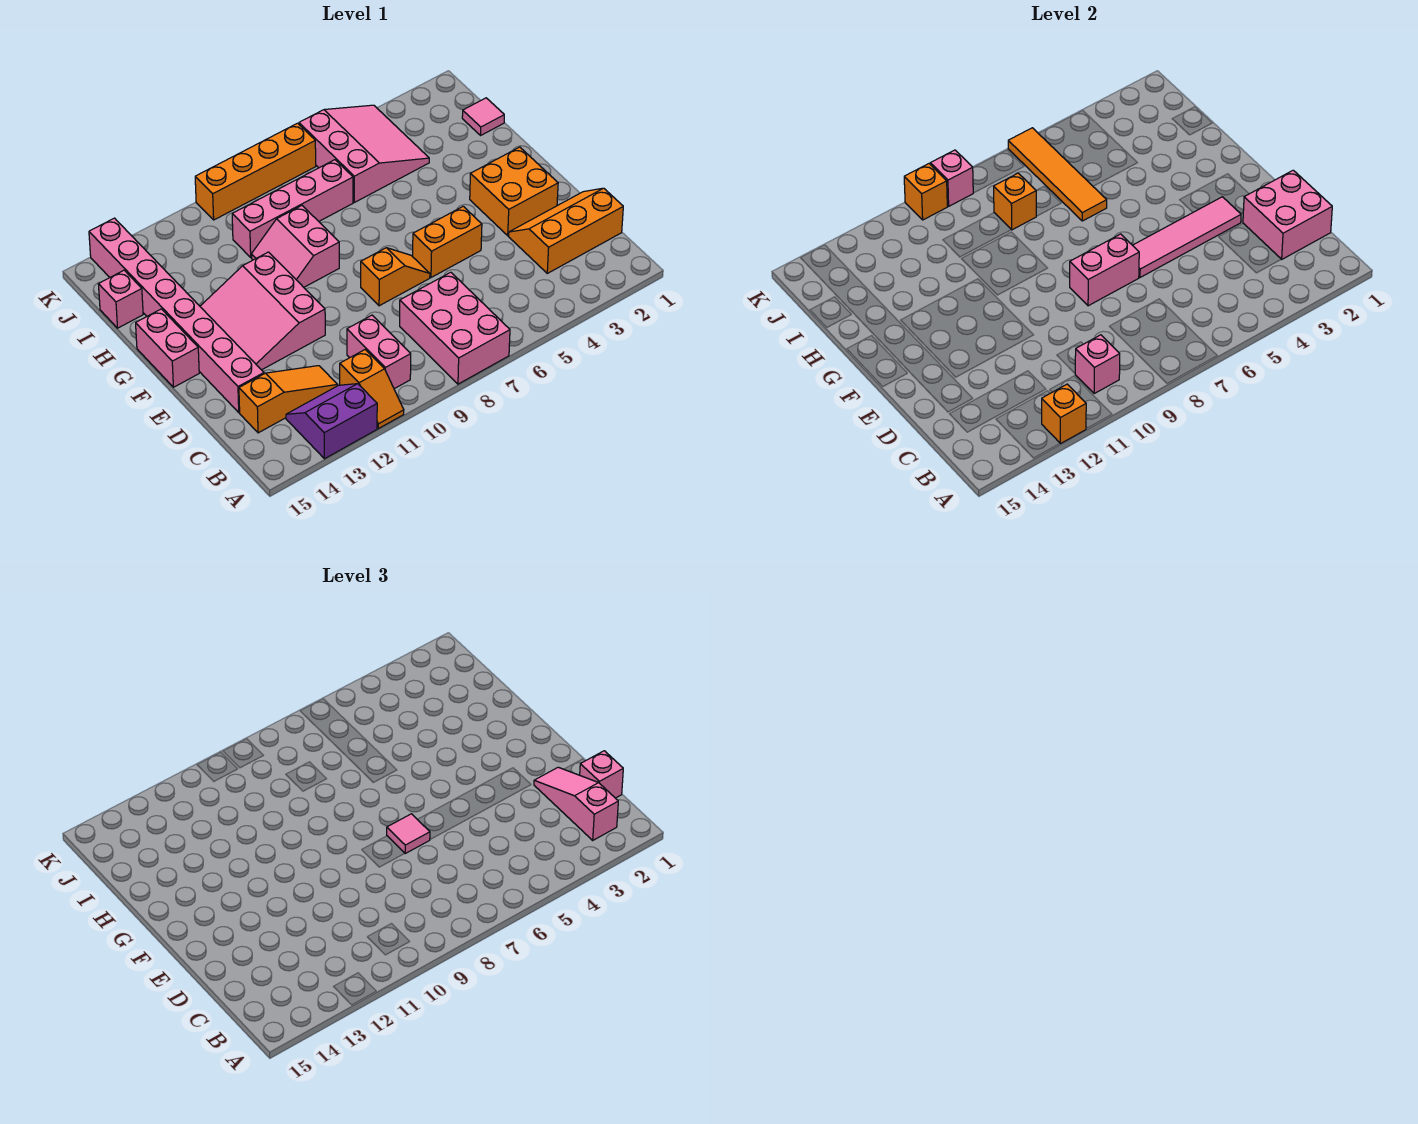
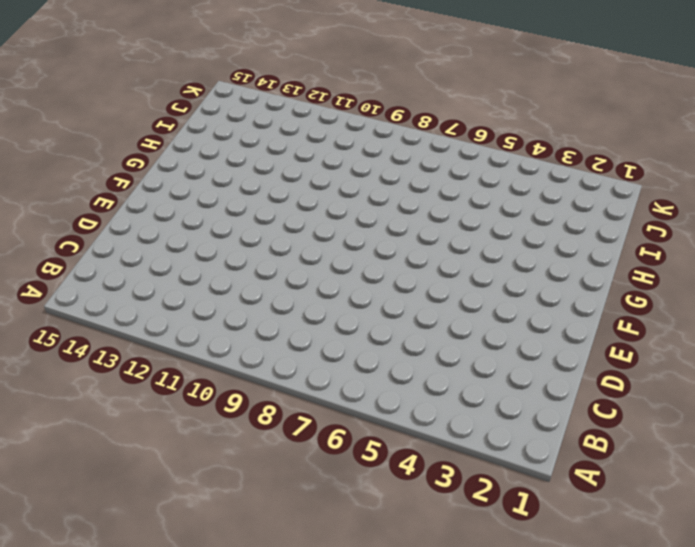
none -> pink brick A7:C8 level 1
none -> orange slope A11:B11 level 1 top B
none -> purple slope A12:B13 level 1 top A
none -> pink brick B10:C10 level 1

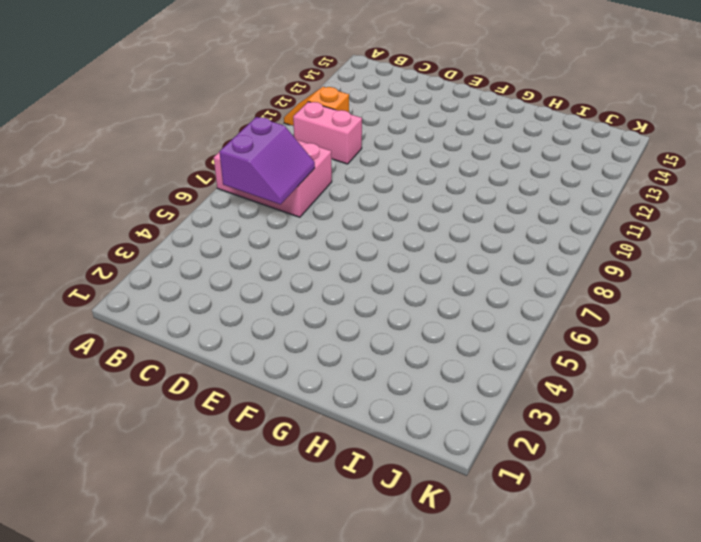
purple slope B6:C7 level 2 top B -> purple slope A12:B13 level 1 top A
none -> orange slope C1:D3 level 1 top C
none -> orange slope C12:C14 level 1 top 14
none -> pink brick D14:K14 level 1
none -> orange brick E2:F3 level 1

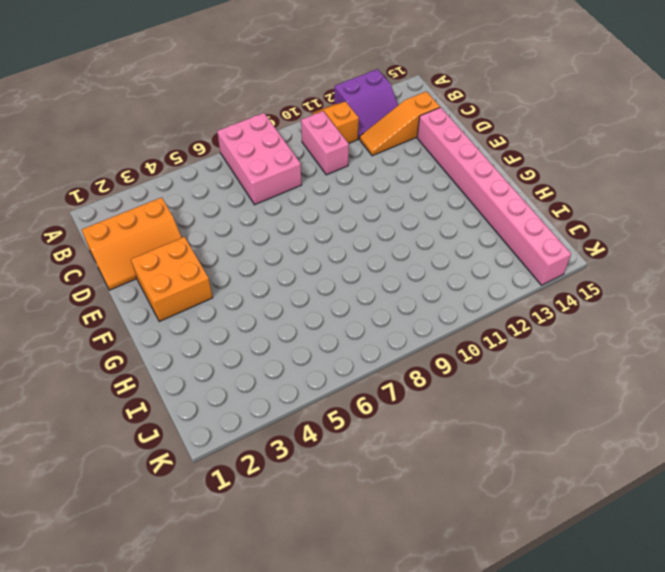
none -> orange brick E5:E6 level 1
none -> orange slope E7:E8 level 1 top 8
none -> pink slope E11:G13 level 1 top 11
none -> pink brick F15:G15 level 1

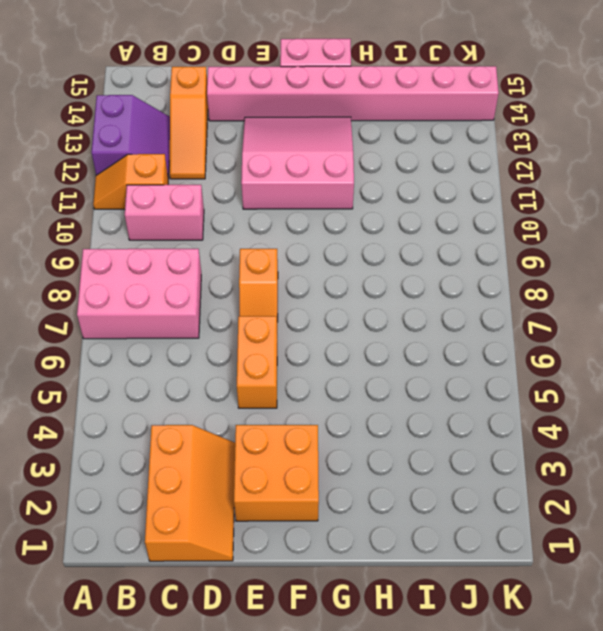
none -> pink slope G9:H10 level 1 top 9
none -> pink tile I1 level 1
none -> pink slope I4:K6 level 1 top 6
none -> pink brick I7:I10 level 1

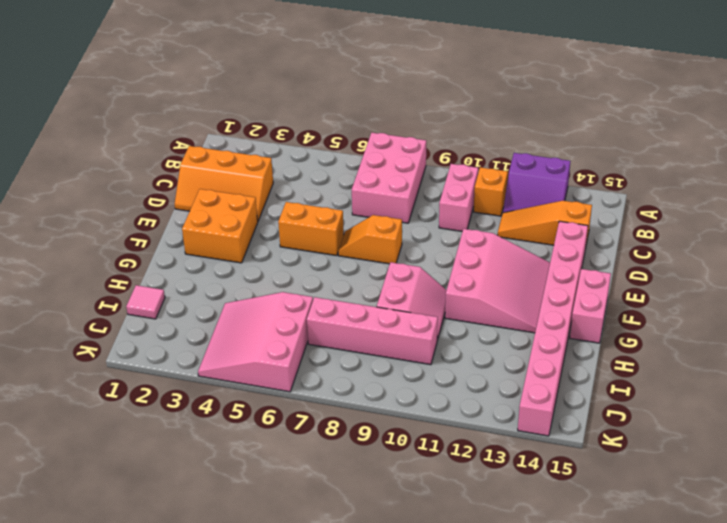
none -> pink brick I15 level 1
none -> orange brick K7:K10 level 1
none -> orange brick A12 level 2
none -> pink brick B10 level 2

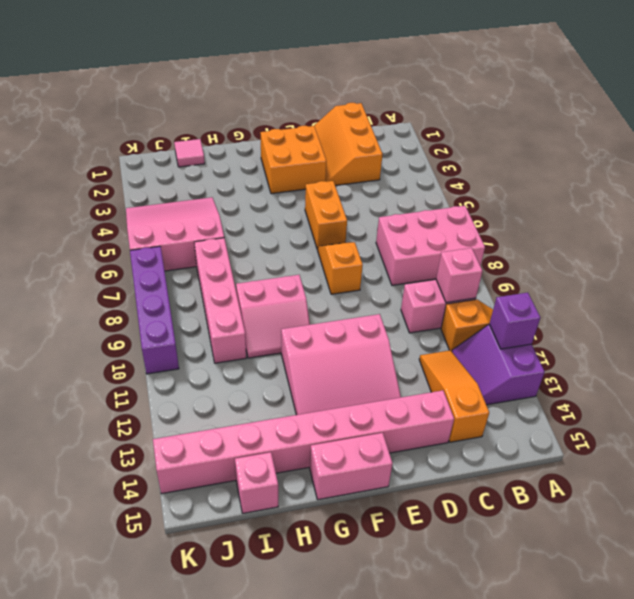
purple brick A12 level 2 -> orange brick A12 level 2
purple brick K7:K10 level 1 -> orange brick K7:K10 level 1
none -> pink brick C1:D2 level 2
none -> pink tile E3:E6 level 2
none -> pink brick E7:E8 level 2
none -> orange tile H6:K6 level 2

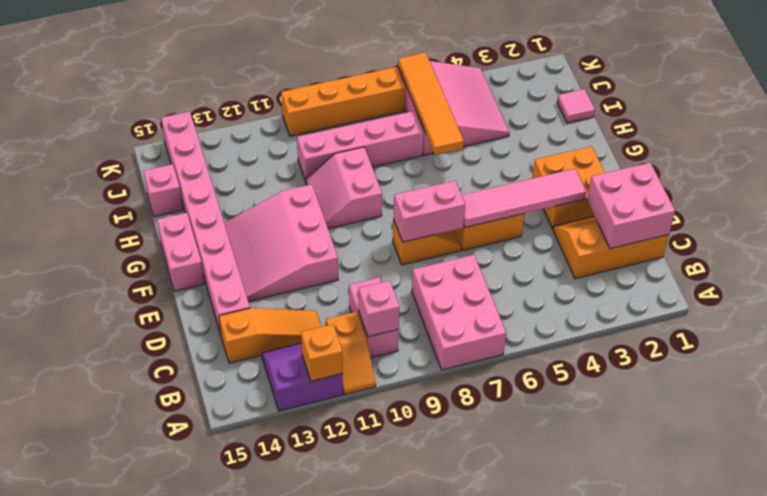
none -> orange brick I8 level 2
none -> pink brick K9 level 2
none -> orange brick K10 level 2
none -> pink slope B2:D2 level 3 top B

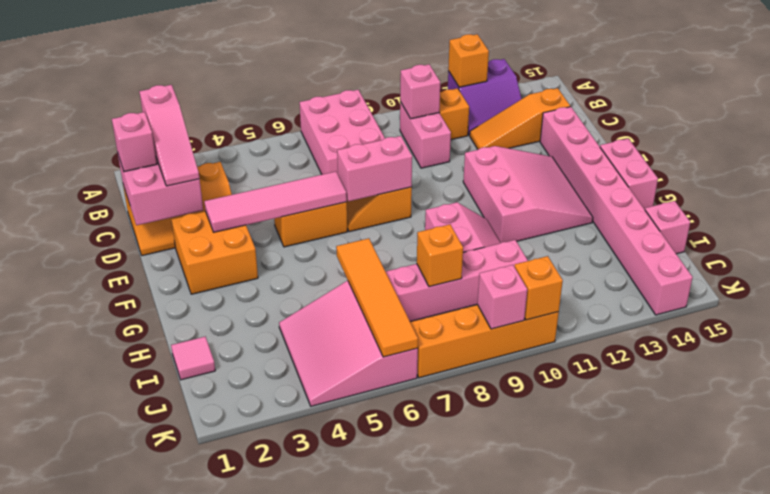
none -> pink tile E7 level 3

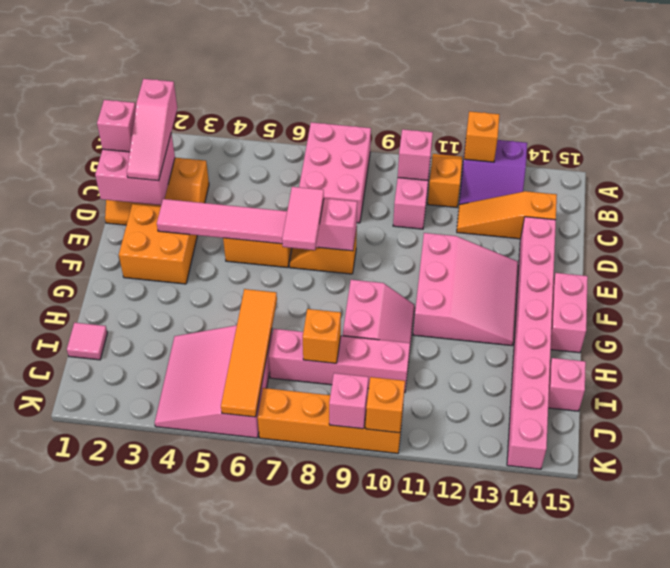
pink tile E7:F7 level 3 -> pink tile E7 level 3

